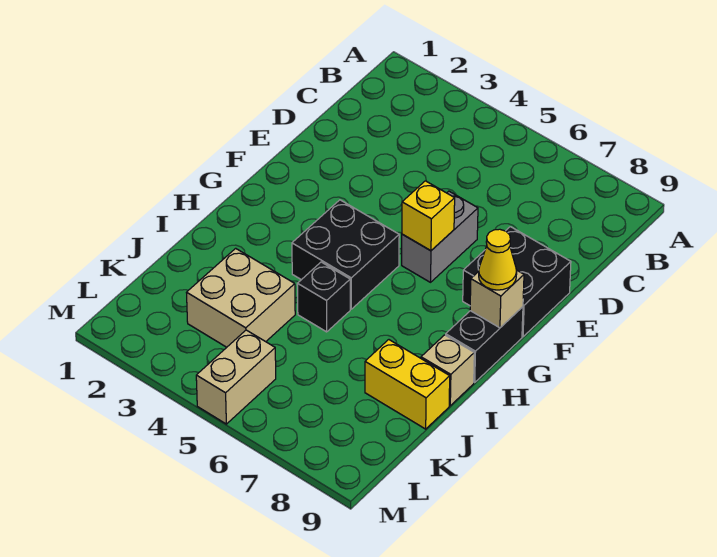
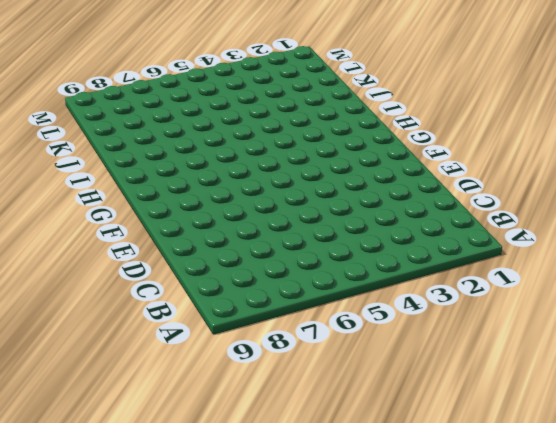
none -> grey brick E6:F6 level 1
none -> black brick E8:F9 level 1
none -> black brick G4:H5 level 1

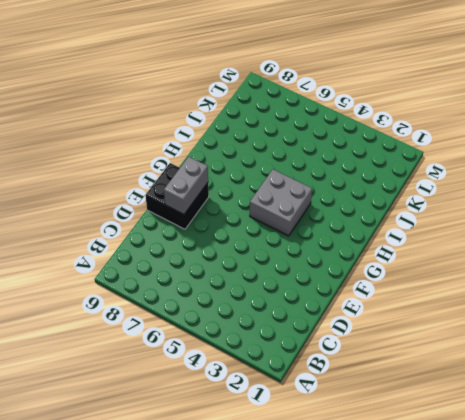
grey brick E8:F8 level 2 -> grey brick E6:F6 level 1
grey brick G4:H5 level 1 -> black brick G4:H5 level 1
none -> black brick G9:H9 level 1
none -> black brick I5 level 1
none -> tan brick I9 level 1

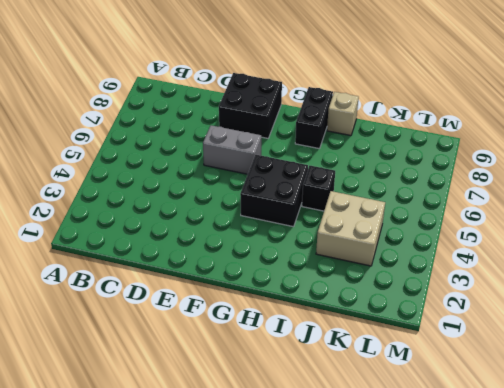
black brick H8:H9 level 1 -> black brick G9:H9 level 1
none -> yellow brick J8:J9 level 1
none -> tan brick L5:M5 level 1
none -> yellow brick F6 level 2

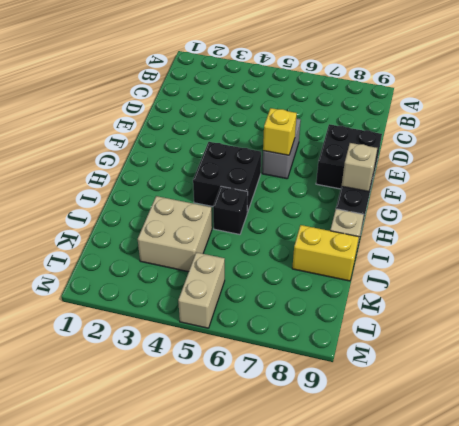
none -> yellow cone G9 level 3

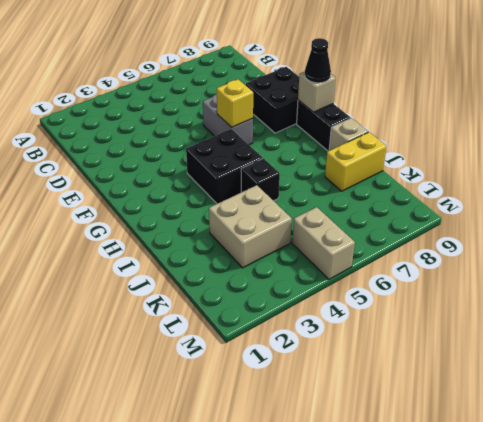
black cone G9 level 3 -> yellow cone G9 level 3

